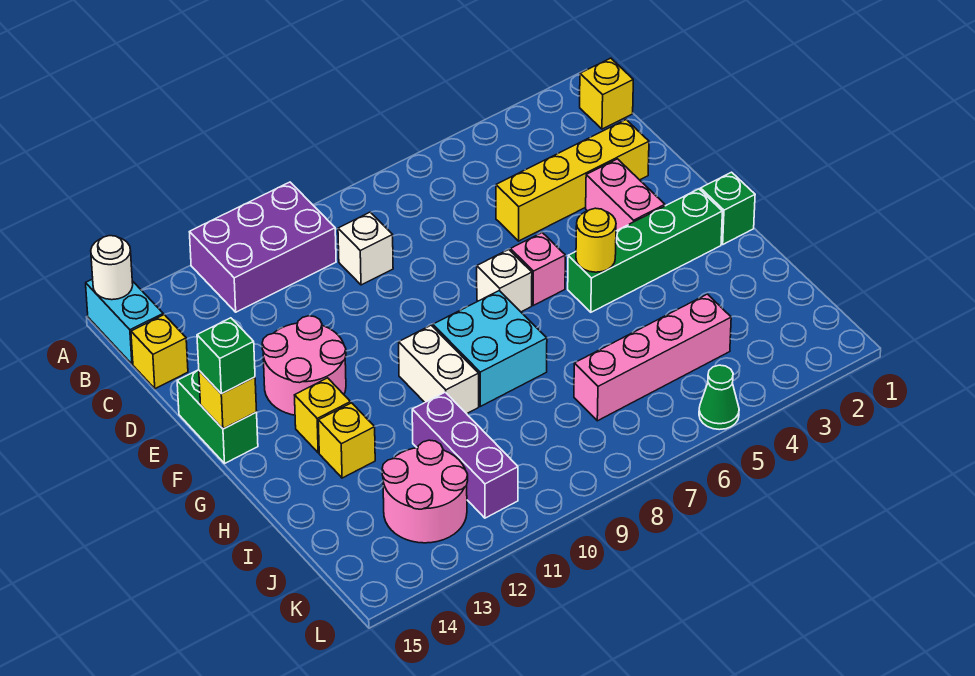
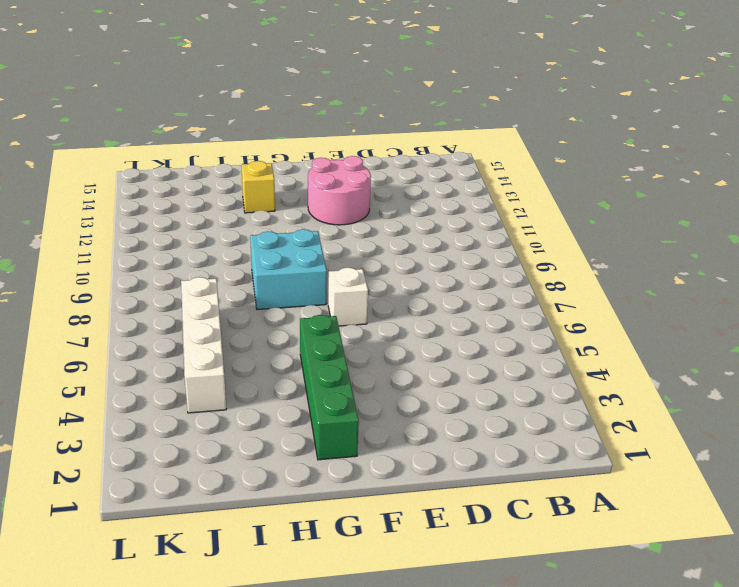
white brick J4:J7 level 1 -> pink brick J4:J7 level 1
none -> purple brick A10:B12 level 1
none -> cyan brick A15:B15 level 1
none -> yellow brick B1 level 1

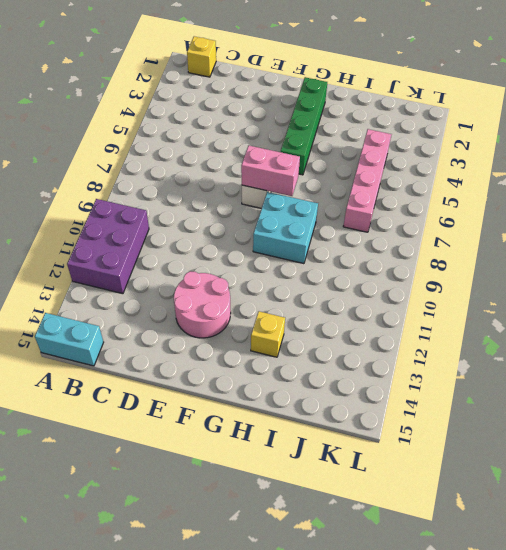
pink brick F7:G7 level 2 -> pink brick E3:F3 level 1
none -> white brick C9 level 1
none -> yellow brick C15 level 1
none -> yellow brick D2:D5 level 1

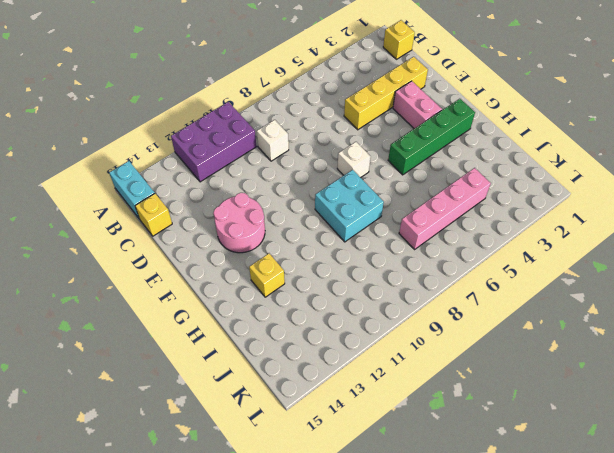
none -> green brick E15:F15 level 1
none -> pink brick F6 level 1
none -> green brick G1 level 1

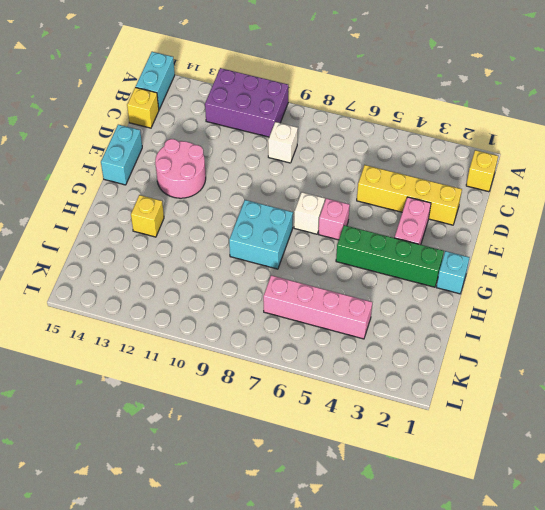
cyan brick E15:F15 level 1 -> green brick E15:F15 level 1
cyan brick G1 level 1 -> green brick G1 level 1
none -> white brick G10:H10 level 1
none -> yellow brick G13 level 1
none -> purple brick I11:K11 level 1

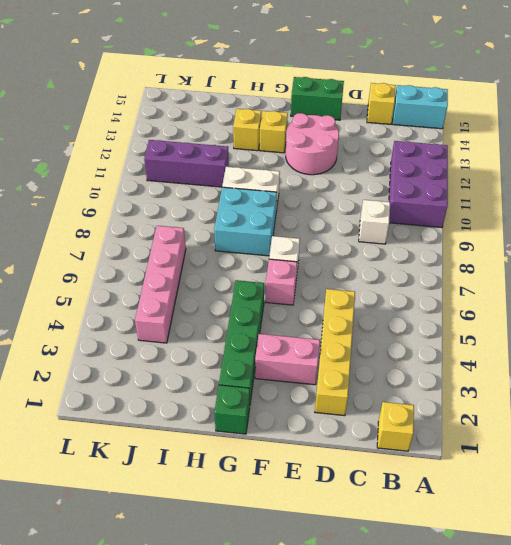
none -> pink round brick J12:K13 level 1
none -> green cone L5 level 1
none -> white round brick A15 level 2

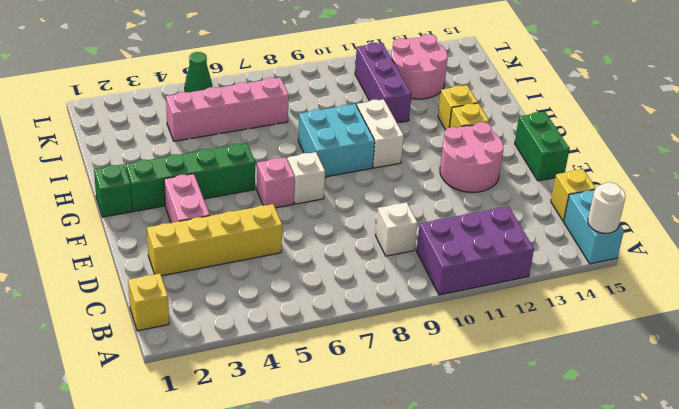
none -> yellow brick F15 level 2
none -> yellow round brick G5 level 2
none -> green brick F15 level 3

